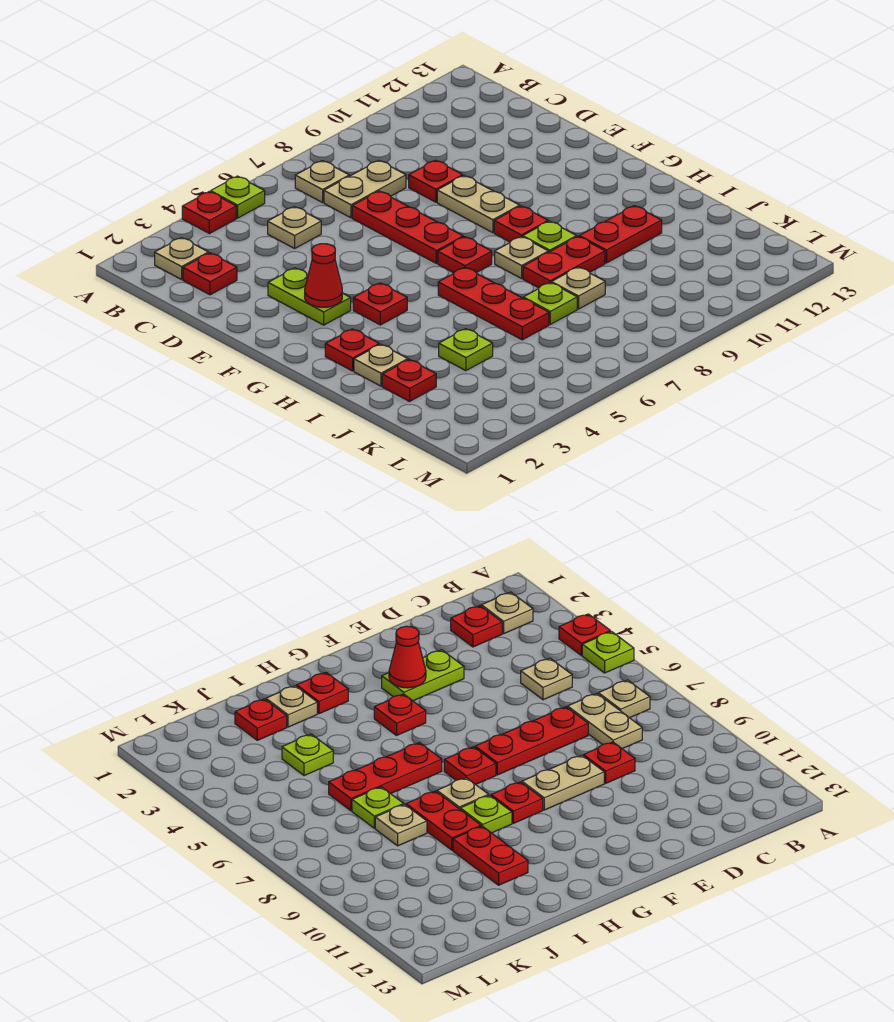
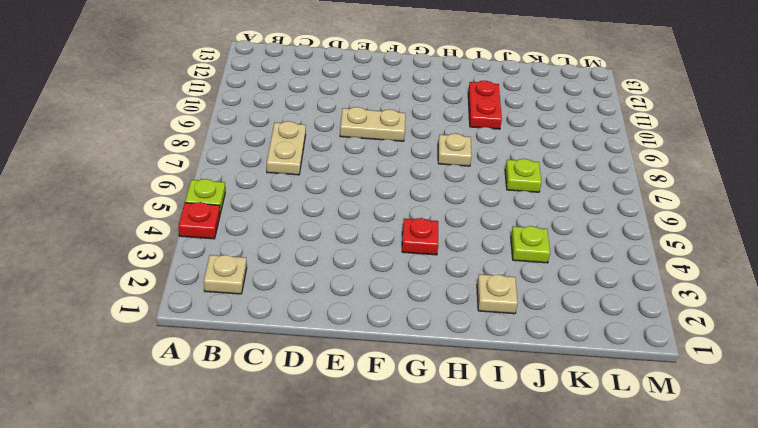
none -> tan plate B7 level 1
none -> red plate C2 level 1
none -> tan plate C5 level 1

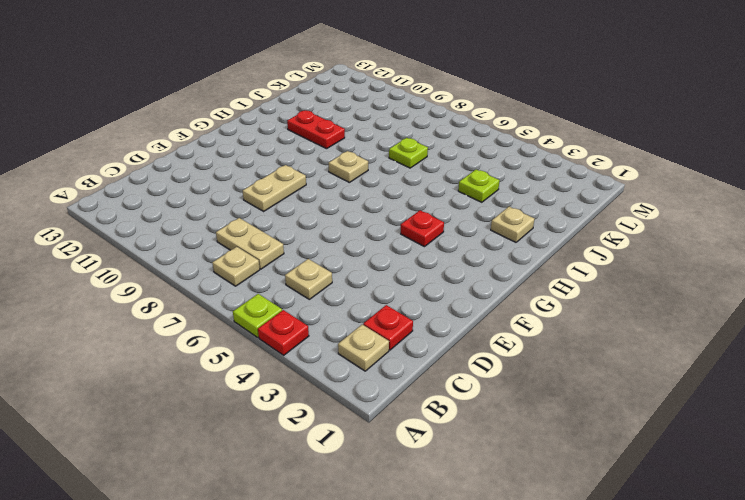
none -> red plate D7:F7 level 1
none -> red plate D9 level 1
none -> lime plate E3:F3 level 1

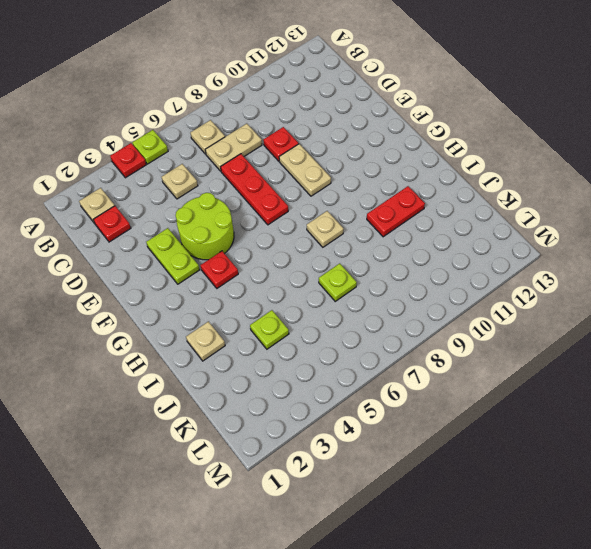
lime round brick E4:F5 level 1 -> none
none -> red plate G7 level 1
none -> red plate G9 level 1
none -> red plate H2 level 1

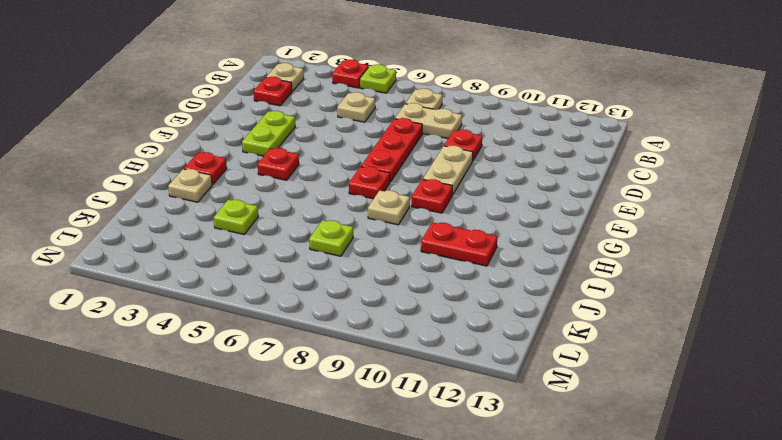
none -> red plate H6:J6 level 1
none -> lime plate H9 level 1
none -> red plate I8:I9 level 1

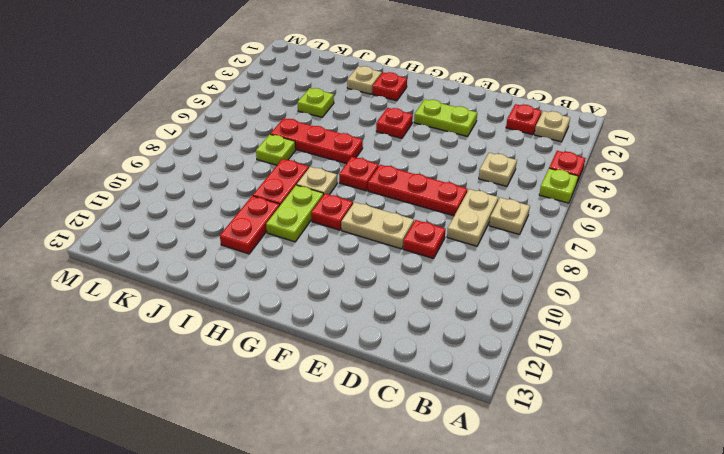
lime plate H9:H10 level 1 -> lime plate H9 level 1
none -> red plate J2 level 1
none -> tan plate J8 level 1
none -> red cone F3 level 2

